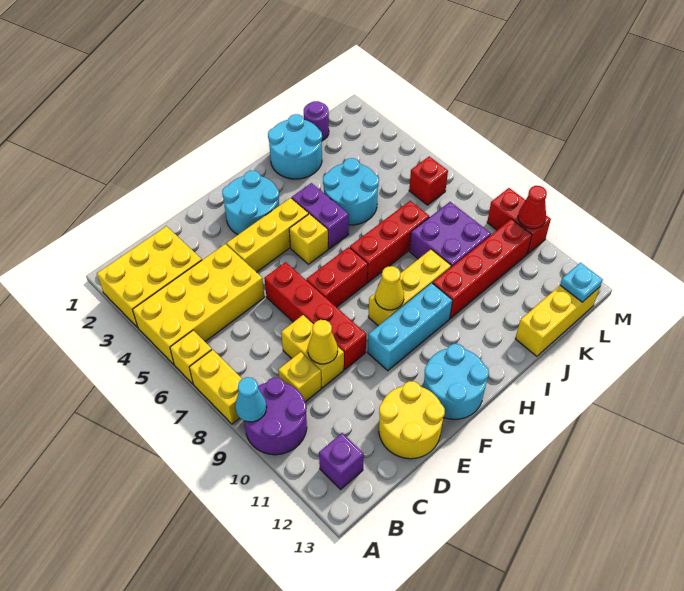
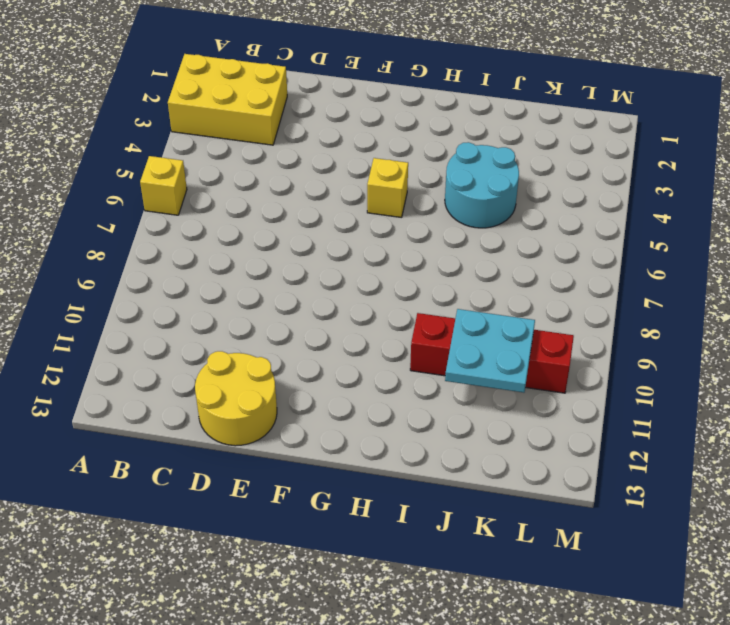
cyan plate J10:K11 level 2 -> none
none -> yellow brick A4:D5 level 1
none -> yellow brick A7:A8 level 1
none -> purple round brick A9:B10 level 1
none -> purple brick B12 level 1

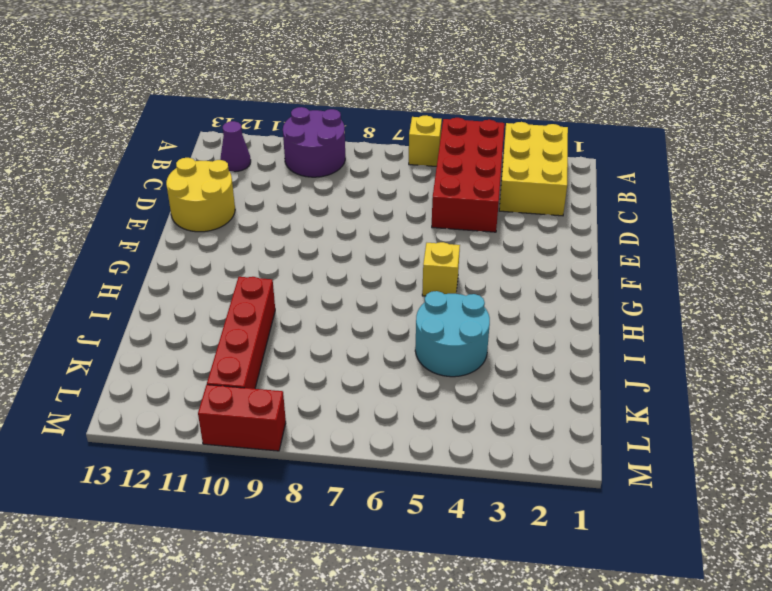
red brick A4:D5 level 1 -> yellow brick A4:D5 level 1
purple cone B12 level 1 -> purple brick B12 level 1
none -> yellow brick A7:A8 level 1
none -> yellow brick C9 level 1
none -> yellow brick D8:D9 level 1
none -> yellow brick E4:G4 level 1

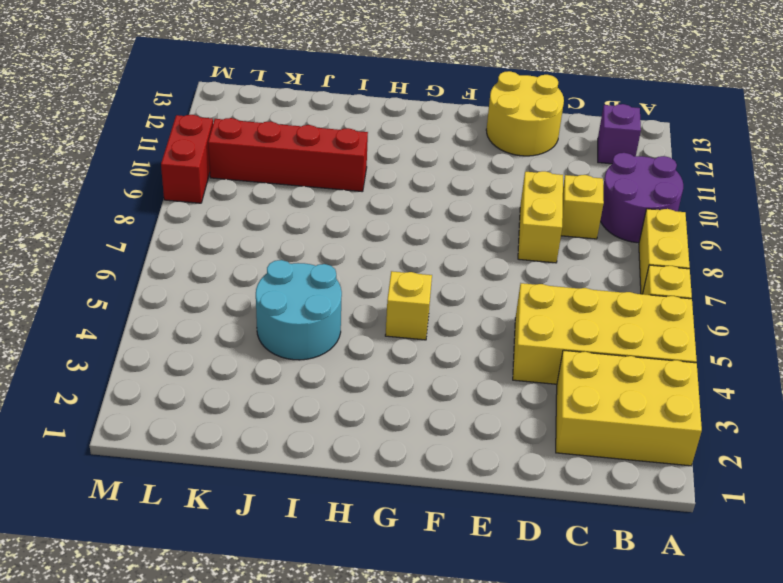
none -> yellow brick E4:G4 level 1
none -> red brick E6:E9 level 1
none -> cyan round brick F2:G3 level 1
none -> red brick F7:G7 level 1

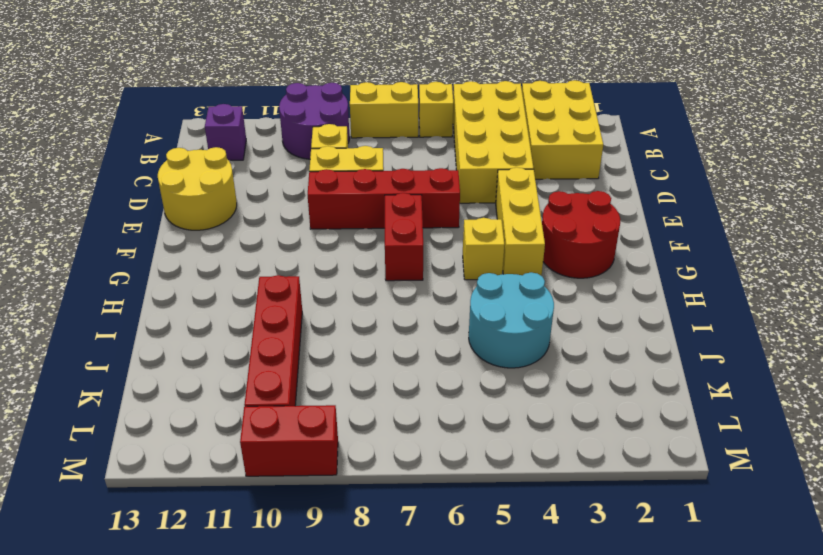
red round brick F2:G3 level 1 -> cyan round brick F2:G3 level 1
none -> cyan brick F10:H10 level 1
none -> cyan round brick F12:G13 level 1
none -> yellow brick G9:I9 level 1
none -> purple brick H4:H5 level 1

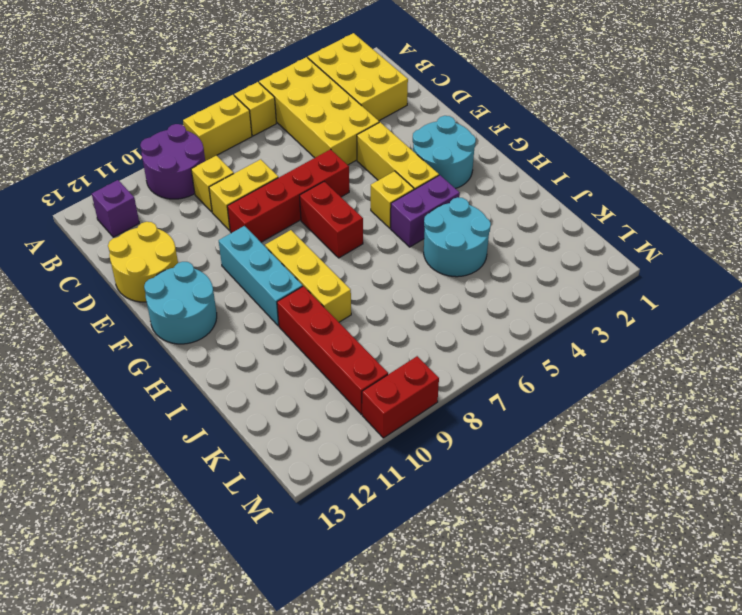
none -> red brick H7:J7 level 1
none -> cyan round brick I1:J2 level 1
none -> purple brick J8:K9 level 1
none -> yellow brick J13:L13 level 1

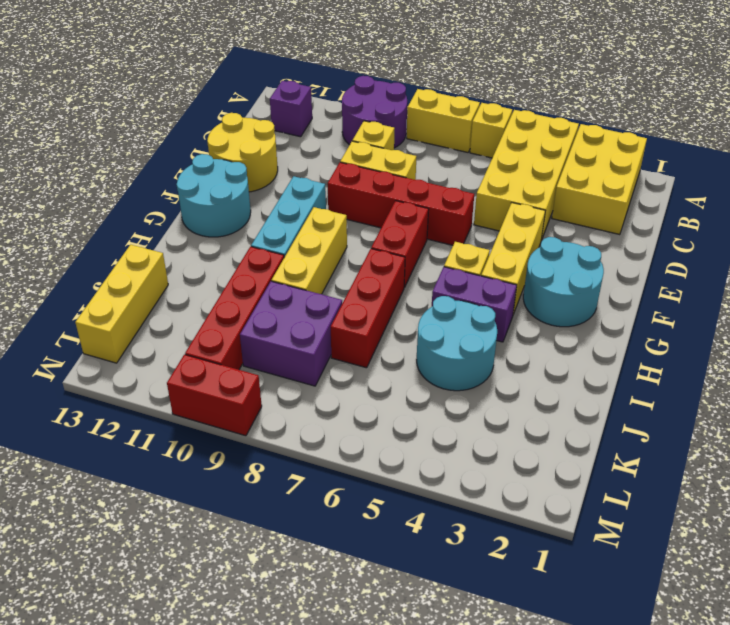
none -> cyan round brick I1:J2 level 1
none -> purple round brick K1 level 1
none -> red brick L6 level 1
none -> cyan cone A9 level 2

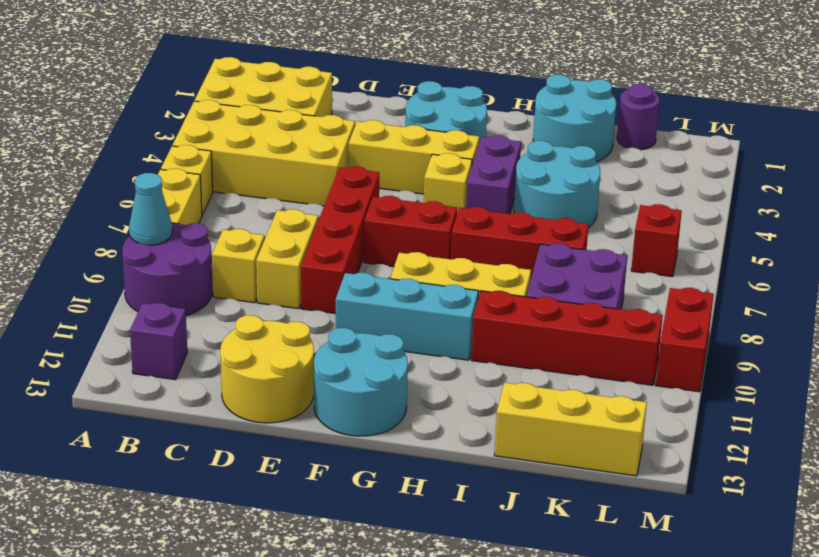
none -> yellow cone D9 level 2
none -> yellow cone G9 level 2
none -> cyan plate L13 level 2
none -> red cone M10 level 2

